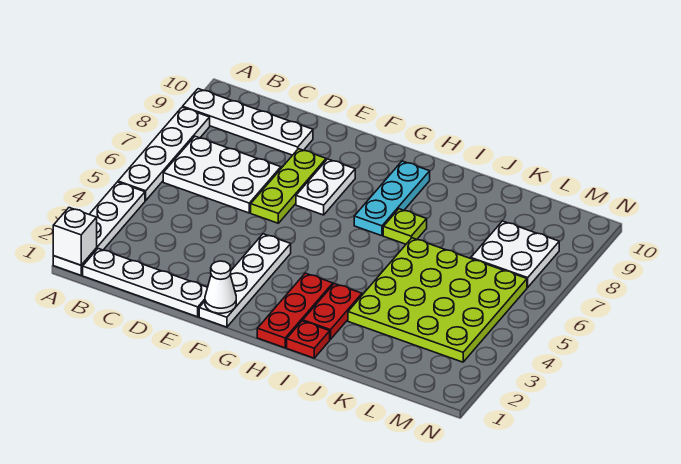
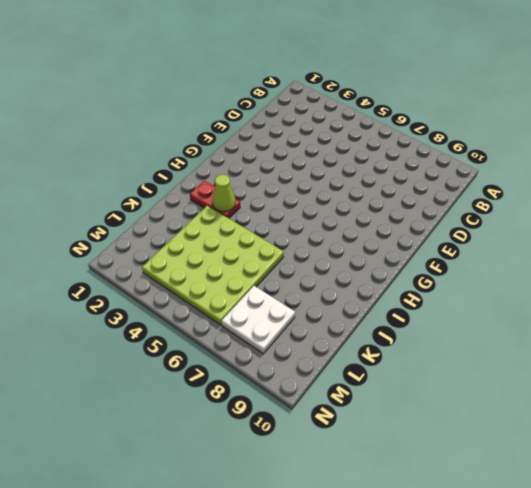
lime cone I3 level 2 -> none
none -> white plate A1:A4 level 1
none -> white plate A5:A8 level 1
none -> white plate A9:D9 level 1

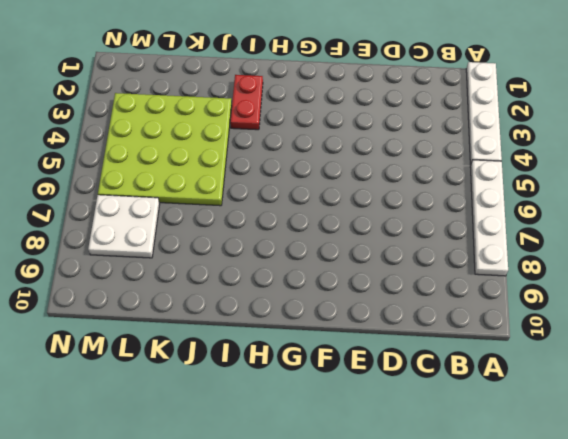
none -> white plate A9:D9 level 1
none -> white plate B1:E1 level 1
none -> white plate B6:D7 level 1

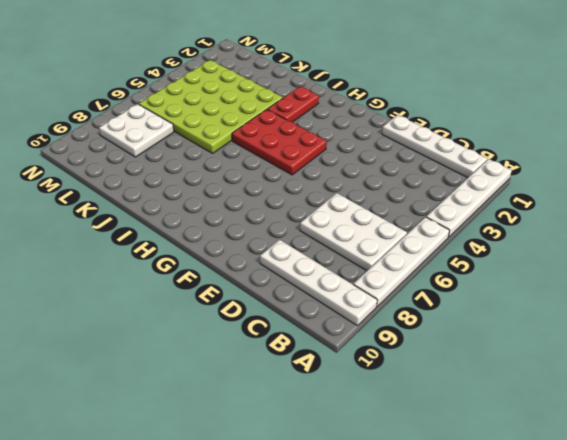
red plate G4:I5 level 1 -> none
none -> lime plate E6:E8 level 1
none -> white plate F1:F4 level 1
none -> white plate F7:F8 level 1

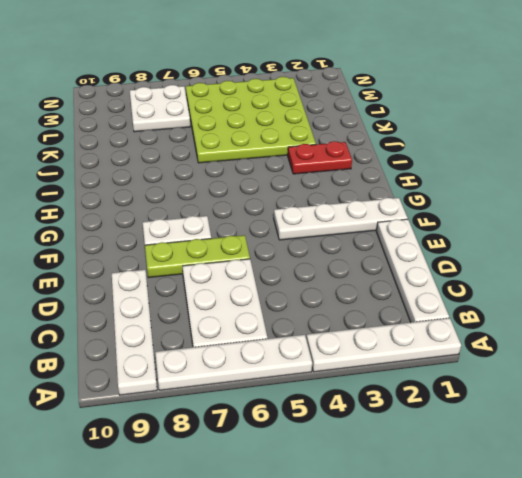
none -> red plate H1:H3 level 1
none -> cyan plate H7:H9 level 1
none -> red plate I1 level 1

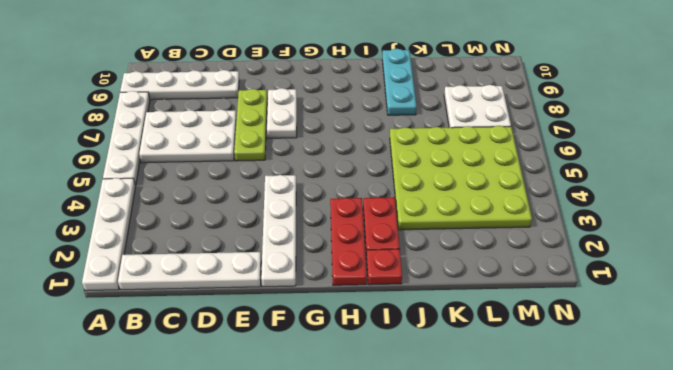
cyan plate J8:J10 level 1 -> cyan plate H7:H9 level 1
none -> lime plate I7 level 1
none -> white brick A1 level 2
none -> white cone F1 level 2

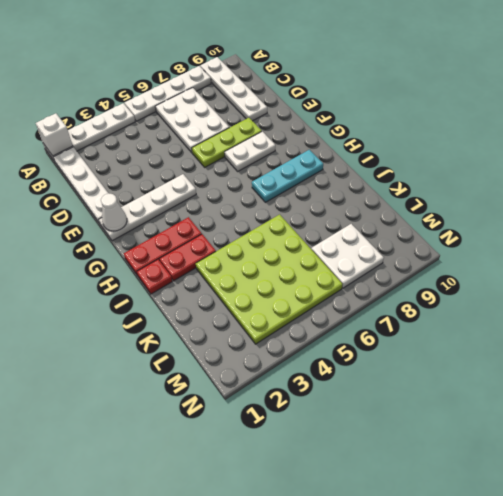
none -> lime plate I7 level 1

